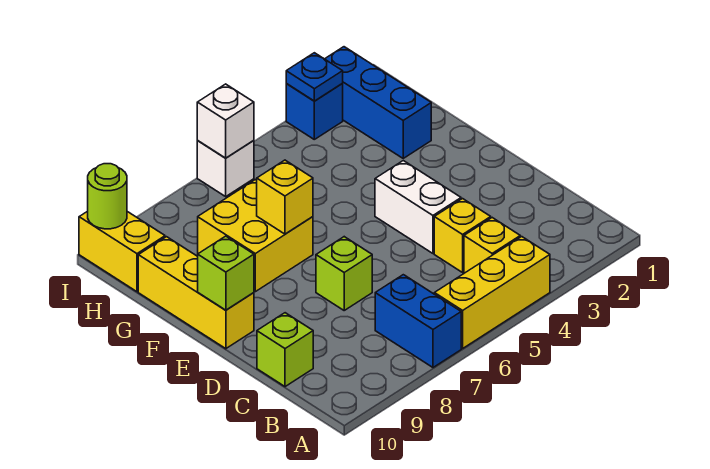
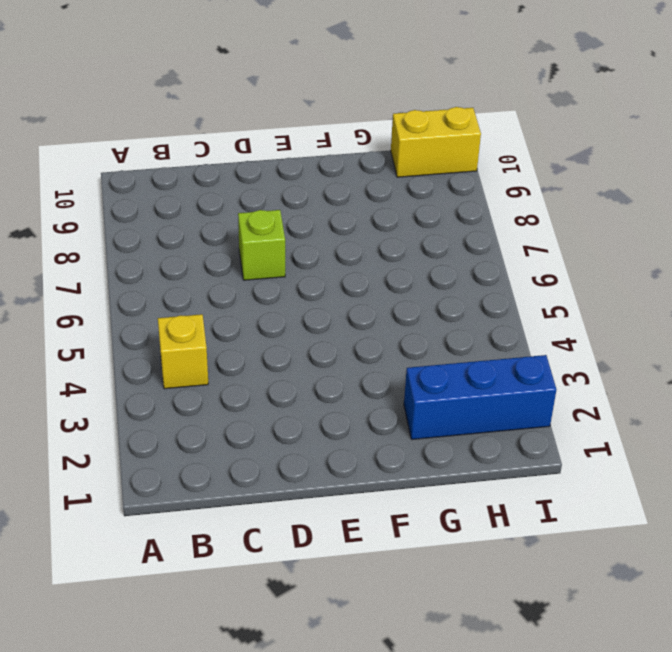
none -> yellow brick A4:A6 level 1
none -> blue brick A7:B7 level 1
none -> yellow brick C4 level 1

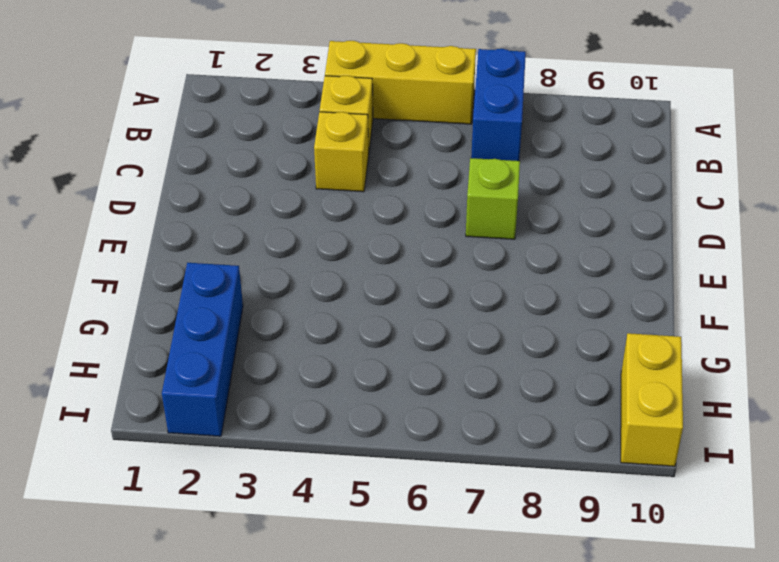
none -> lime brick C10 level 1
none -> white brick D4:E4 level 1
none -> yellow brick E10:G10 level 1

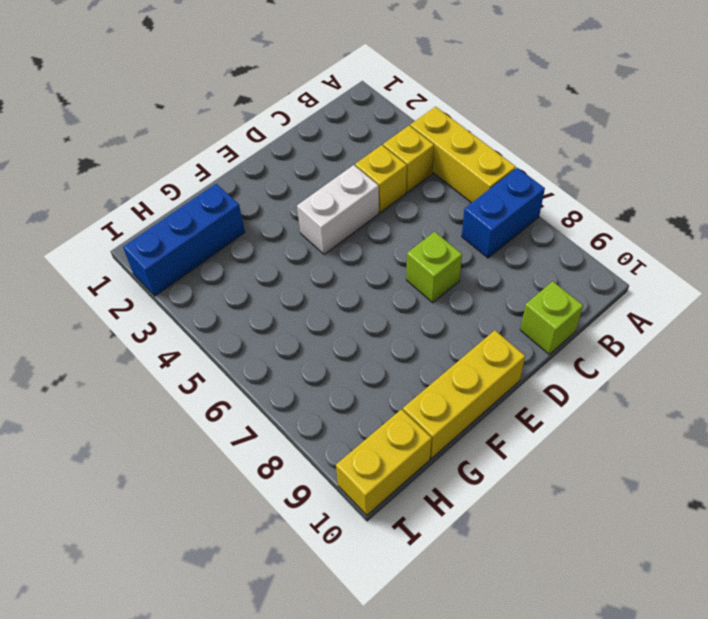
none -> yellow brick F7:G8 level 1
none -> blue brick I3 level 1
none -> white brick I6 level 1

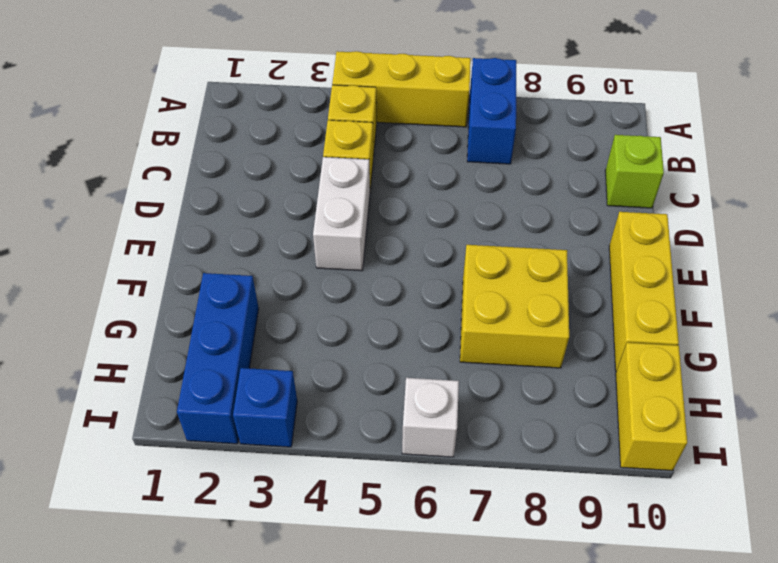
none -> lime brick D7 level 1
none -> lime brick E10 level 2
none -> yellow brick F7 level 2

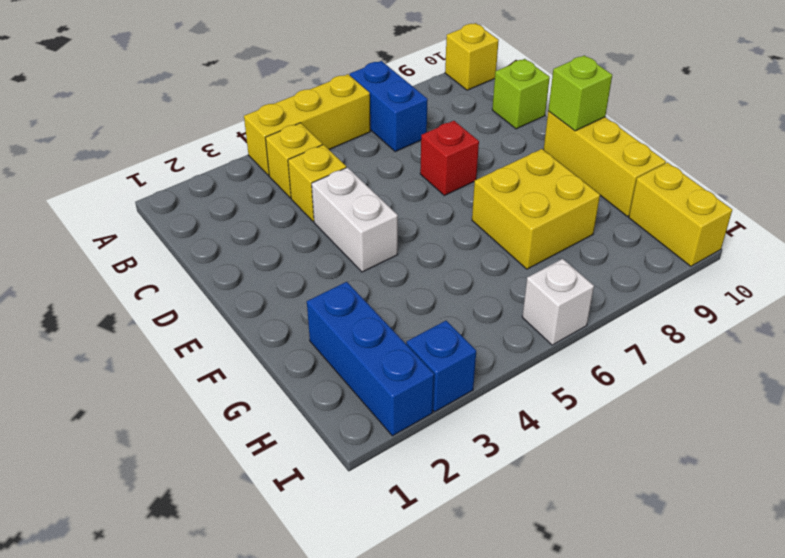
yellow brick A10 level 1 -> yellow brick F7 level 2
red brick D7 level 1 -> lime brick D7 level 1
none -> blue plate I3 level 2
none -> white brick I6 level 2
none -> lime round brick I10 level 2

